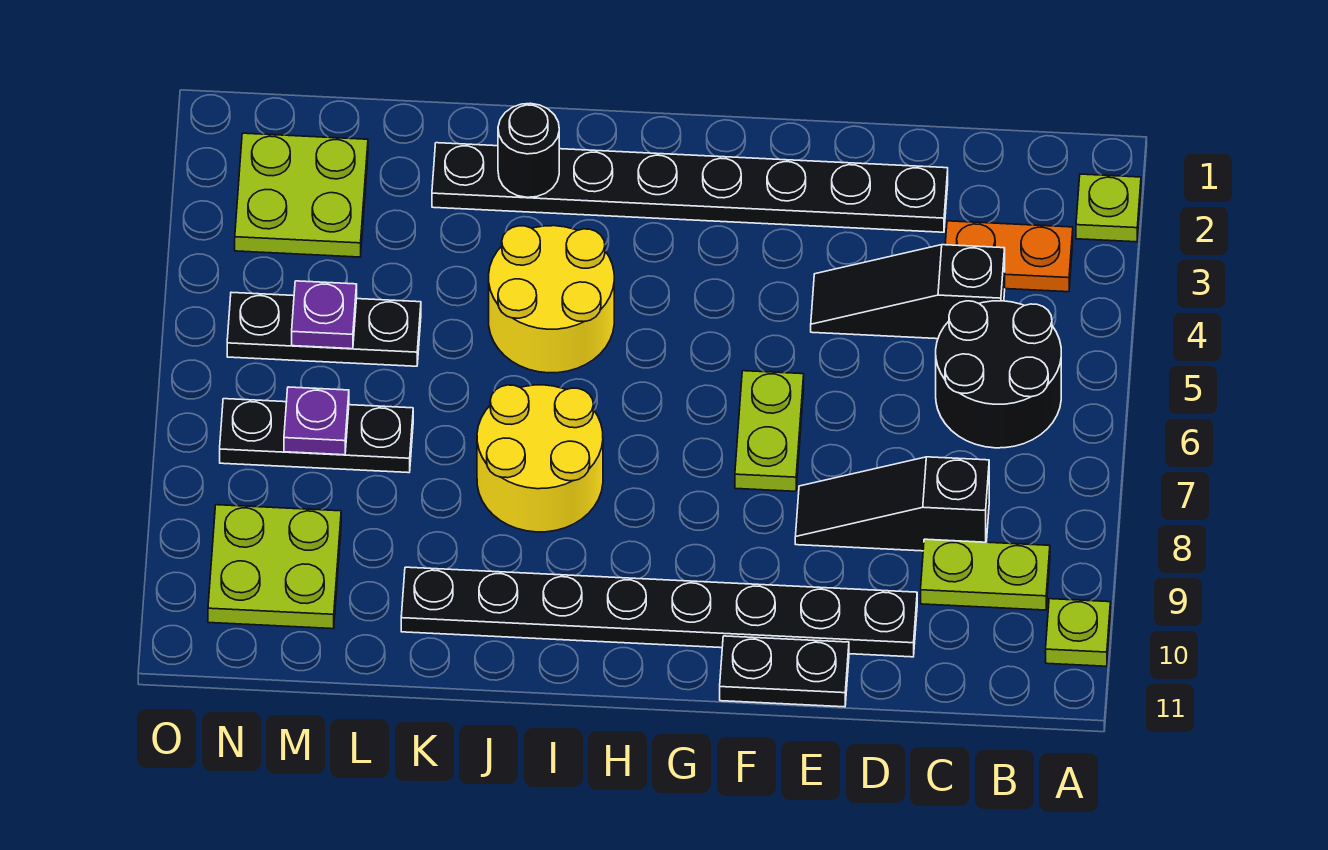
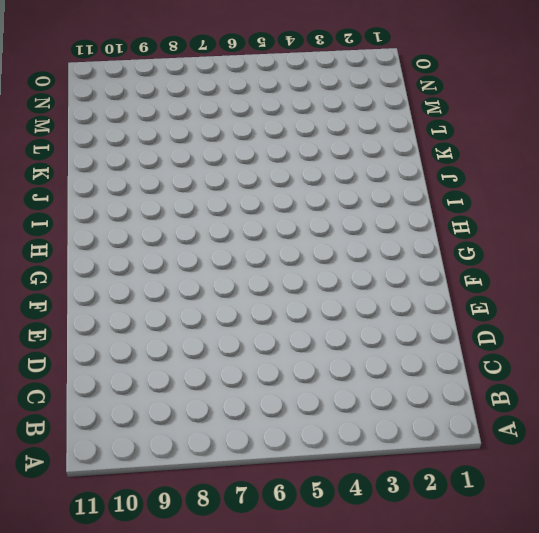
none -> lime plate A2 level 1
none -> lime plate A10 level 1
none -> orange plate B3:C3 level 1

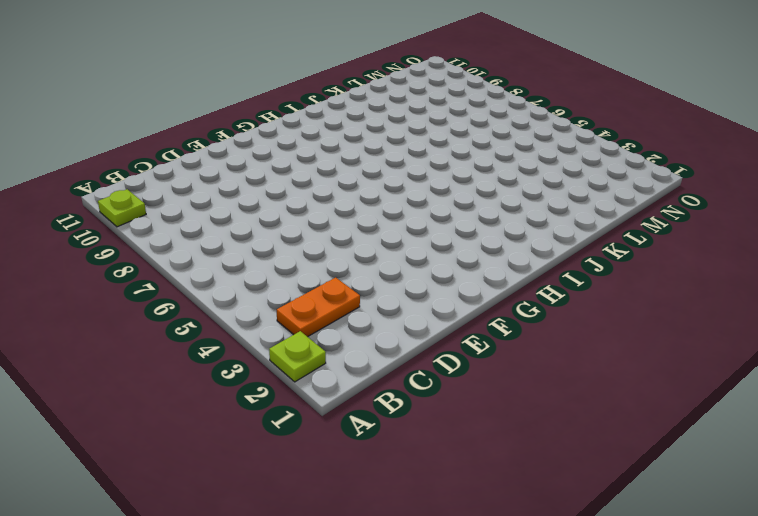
none -> black round brick B5:C6 level 1
none -> lime plate B9:C9 level 1
none -> black slope C4:E4 level 1 top C

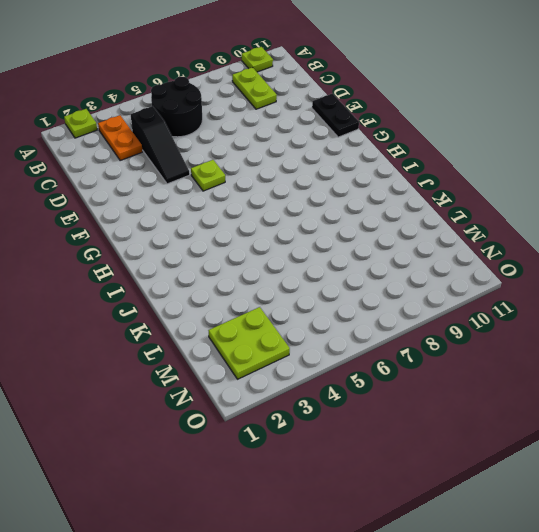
lime plate F5 level 1 -> none
none -> black slope C8:E8 level 1 top C
none -> black plate D2:K2 level 1
none -> black plate D10:K10 level 1

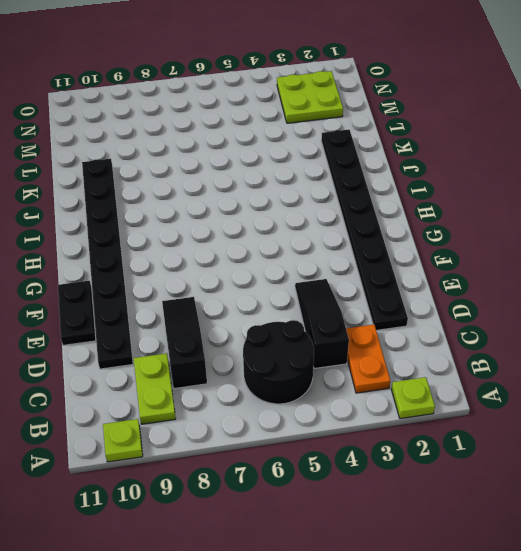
none -> lime plate F6:F7 level 1
none -> yellow round brick I4:J5 level 1
none -> yellow round brick I7:J8 level 1

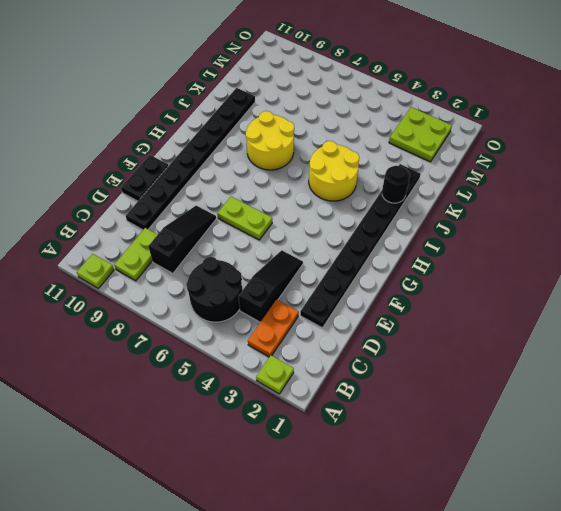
none -> black plate L5:N5 level 1
none -> black plate L7:N7 level 1
none -> lime plate M9:N10 level 1

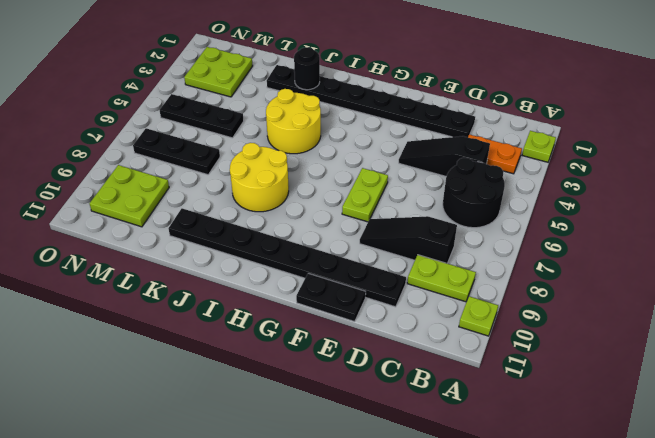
none -> purple plate M5 level 2
none -> purple plate M7 level 2

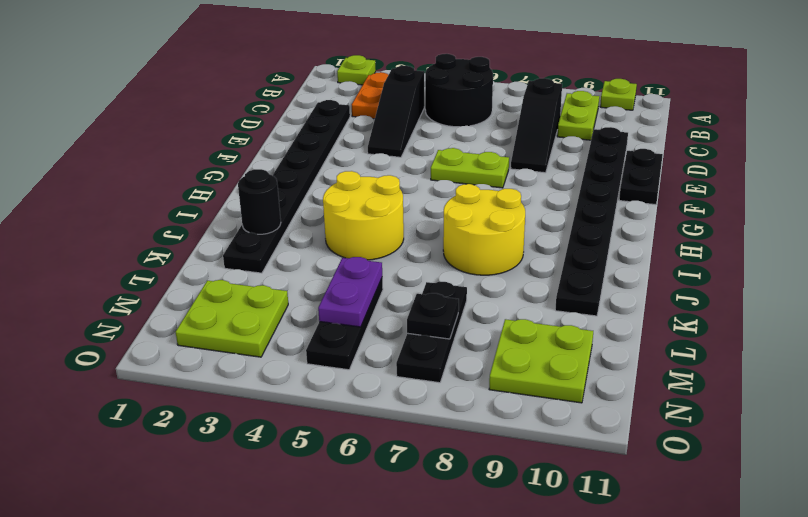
purple plate L5:M5 level 2 -> purple plate M5 level 2
black plate M7 level 2 -> purple plate M7 level 2

